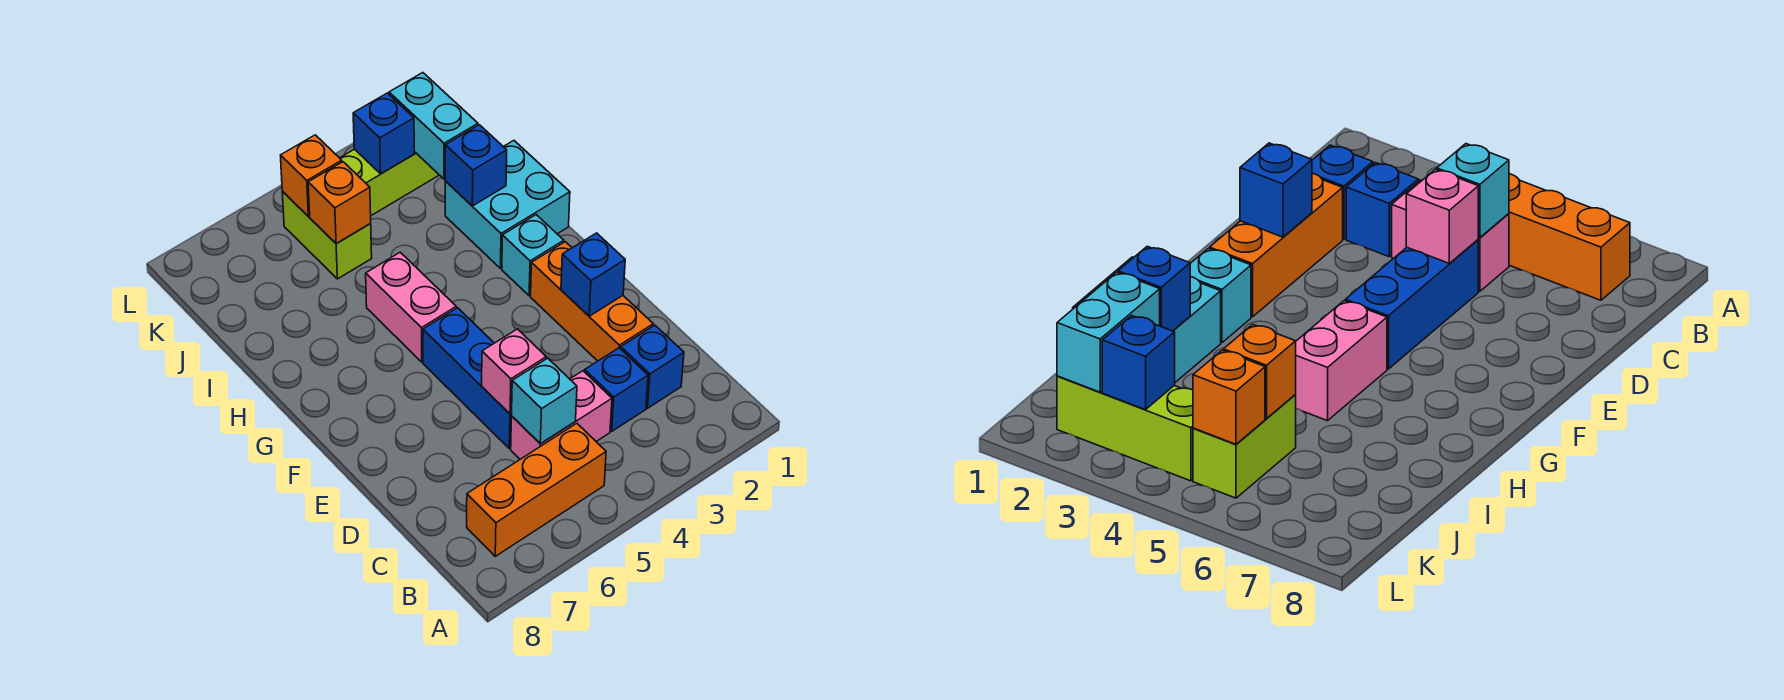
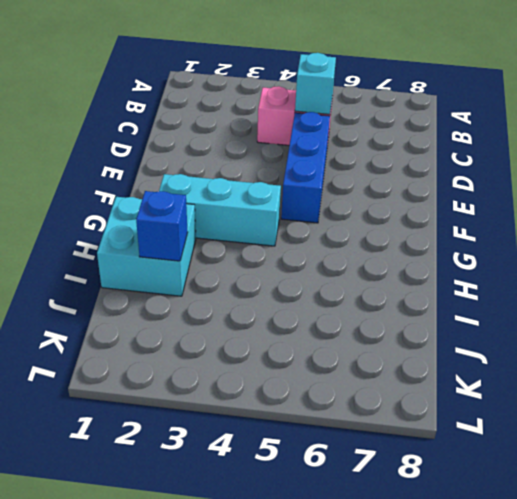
cyan brick G2:G4 level 1 -> cyan brick G2 level 1
none -> orange brick B5:B7 level 1
none -> blue brick C2 level 1
none -> blue brick C3 level 1

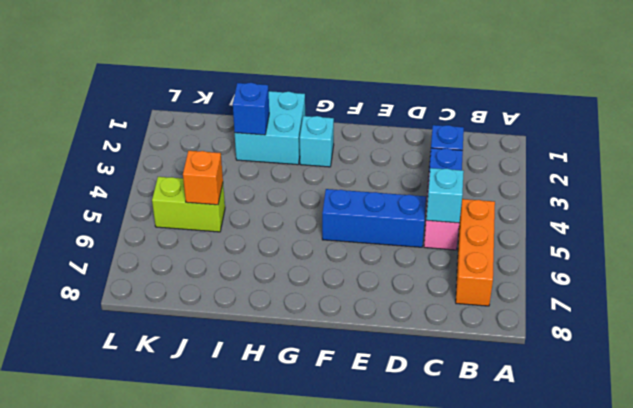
none -> orange brick D2:F2 level 1
none -> pink brick G5:H5 level 1
none -> lime brick K2:K4 level 1

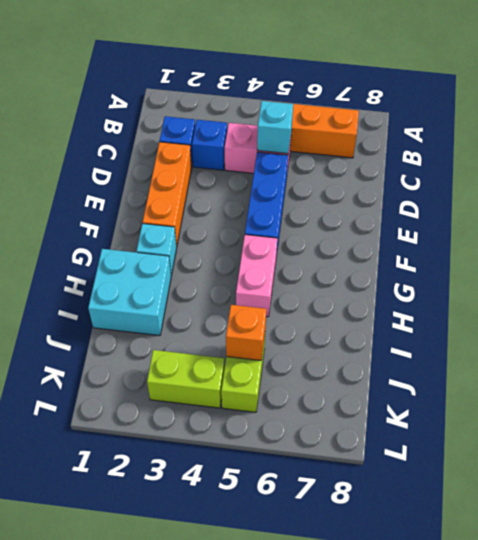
lime brick K3:K4 level 1 -> lime brick K2:K4 level 1
none -> pink brick D5 level 2
none -> blue brick E2 level 2
none -> blue brick I2 level 2

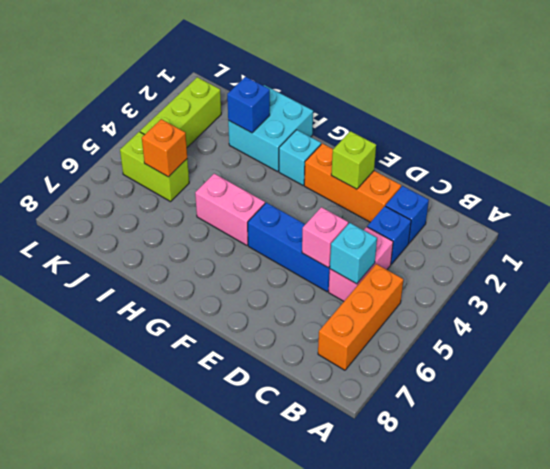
lime brick E2 level 2 -> blue brick E2 level 2
none -> cyan brick J2:K2 level 2
none -> blue brick K3 level 2
none -> orange brick K5 level 2

